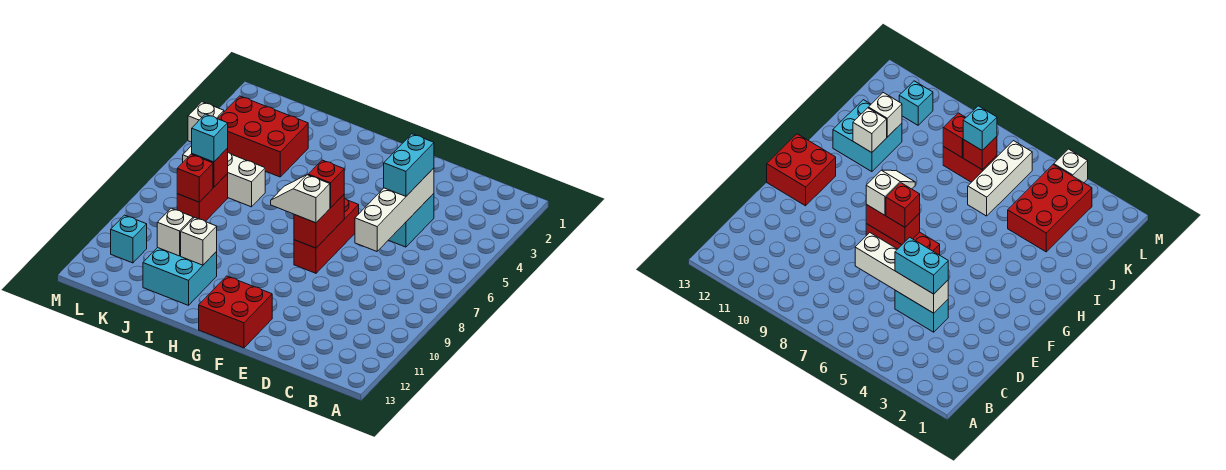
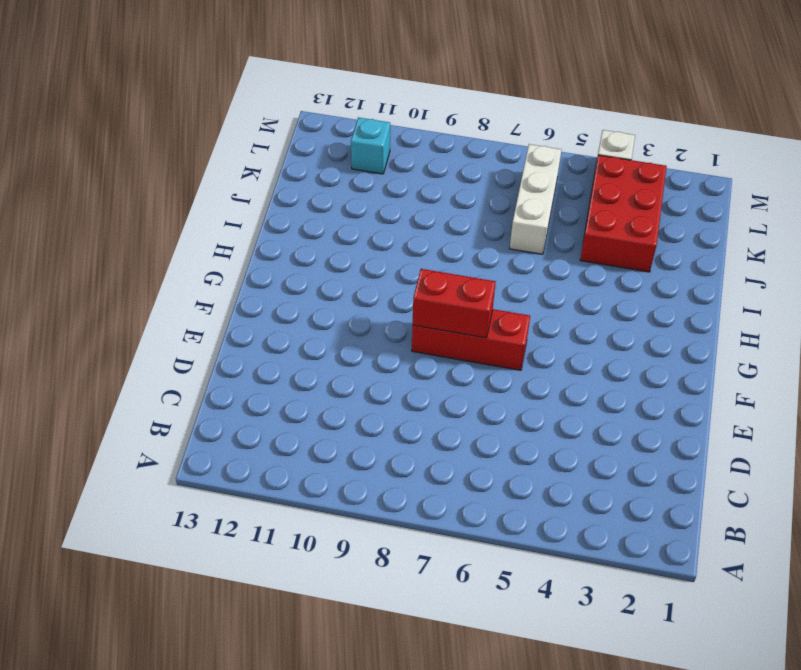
none -> cyan brick D4:D5 level 1
none -> red brick F12:G13 level 1
none -> cyan brick I11:J12 level 1

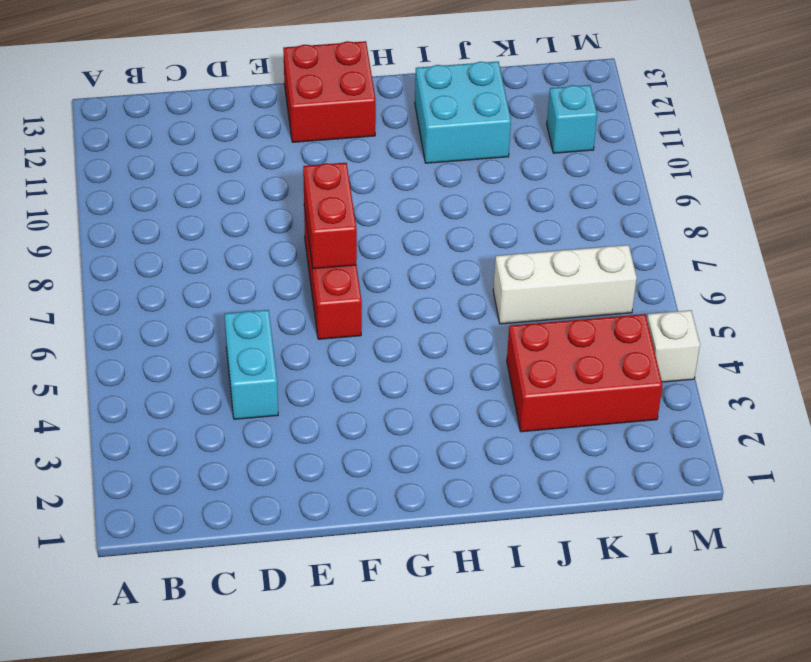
none -> red brick K7:K8 level 1
none -> white brick D4:D7 level 2
none -> white brick I11 level 2

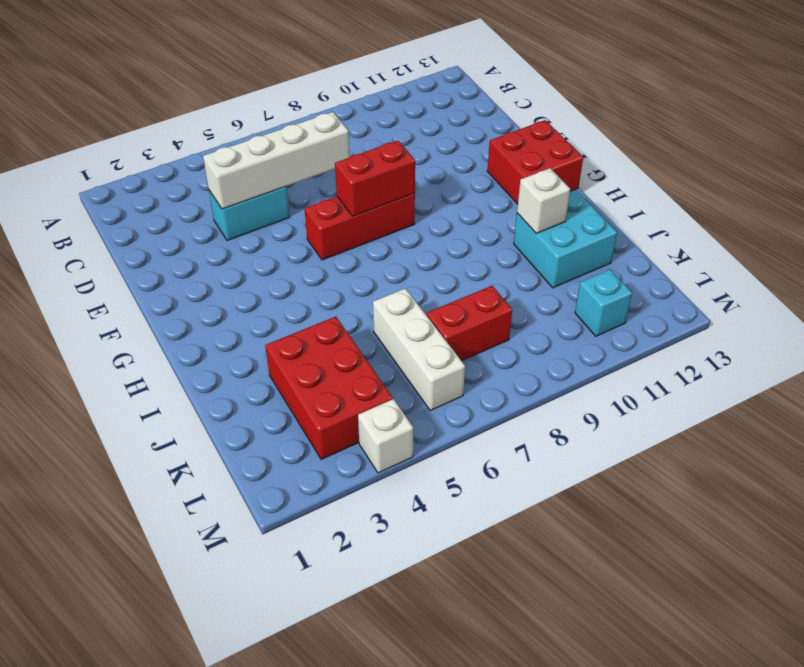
none -> white brick J11 level 2
none -> red brick K7 level 2
none -> red brick K8 level 2

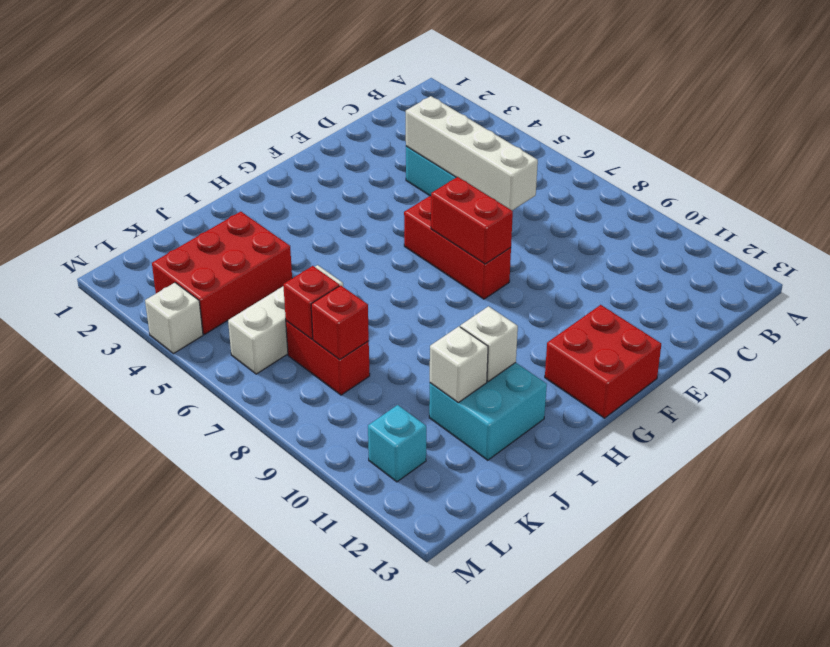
none -> cyan brick D4:D5 level 3
none -> red brick F7 level 3
none -> white slope F8:G8 level 3 top F

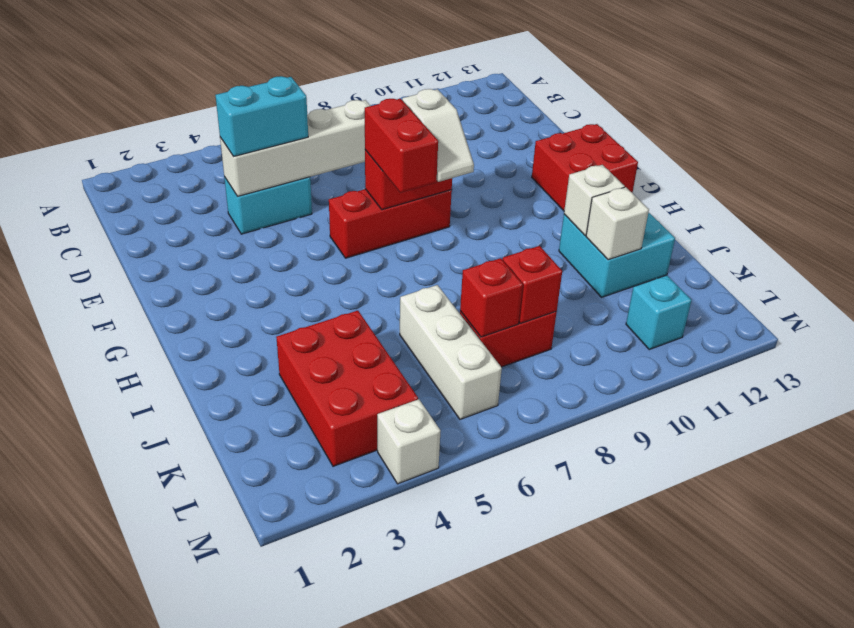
red brick F7:G7 level 3 -> red brick F7 level 3
none -> cyan brick K7 level 3

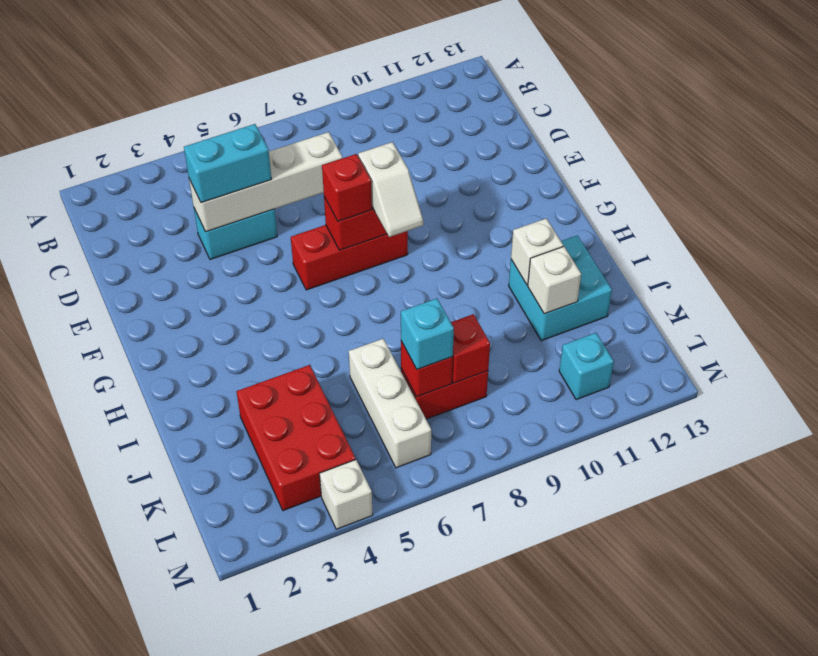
none -> red brick F12:G13 level 1

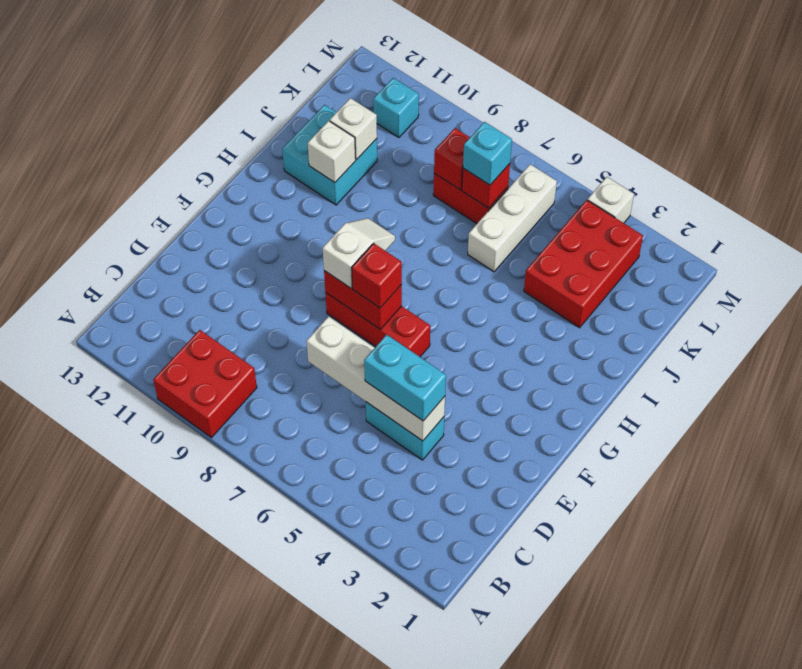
red brick A9:B10 level 1 -> red brick F12:G13 level 1

